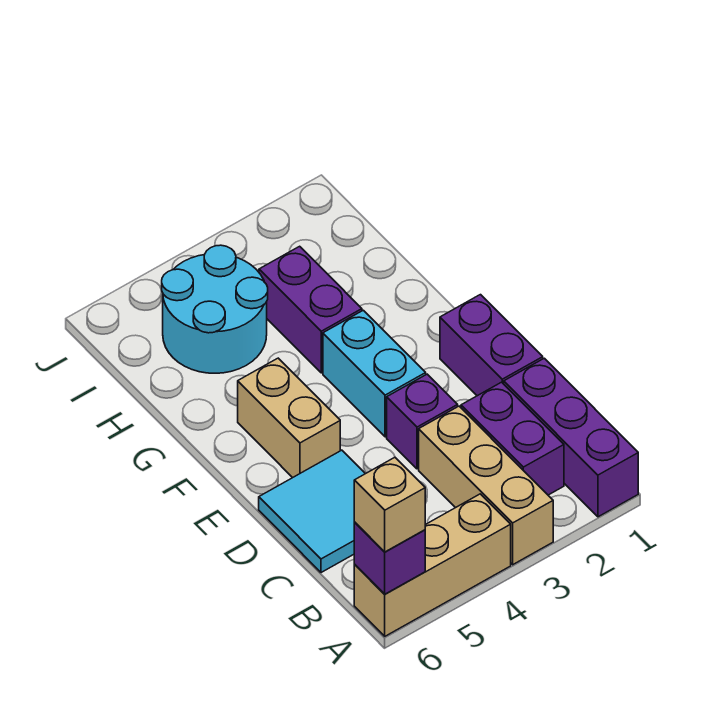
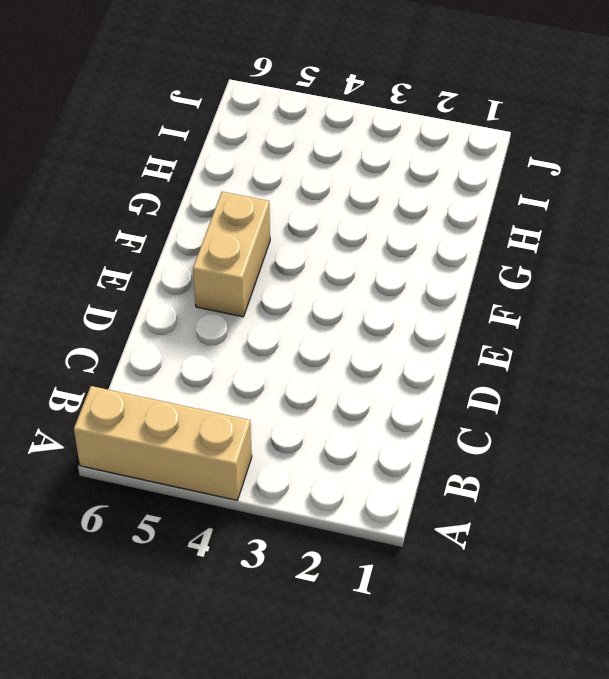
none -> purple brick A1:C1 level 1
none -> tan brick A3:C3 level 1
none -> purple brick B2:C2 level 1

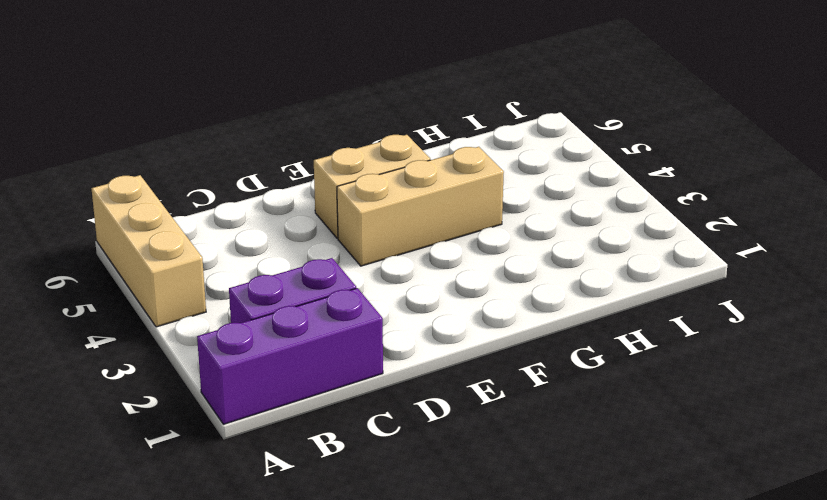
tan brick E4:G4 level 1 -> tan brick A3:C3 level 1
none -> cyan tile C5:D6 level 1
none -> purple brick D1:E1 level 1
none -> purple brick D3 level 1

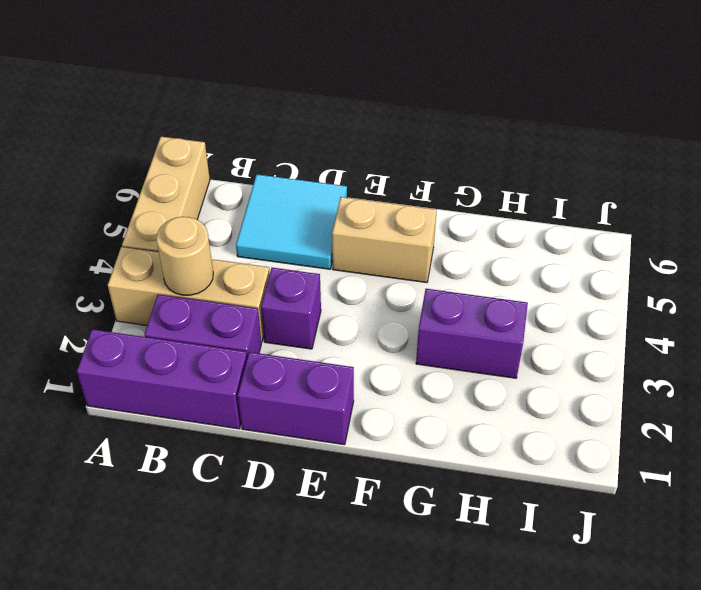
tan round brick B3 level 2 -> none
none -> cyan brick E3:F3 level 1
none -> cyan round brick H4:I5 level 1
none -> purple brick A6 level 2

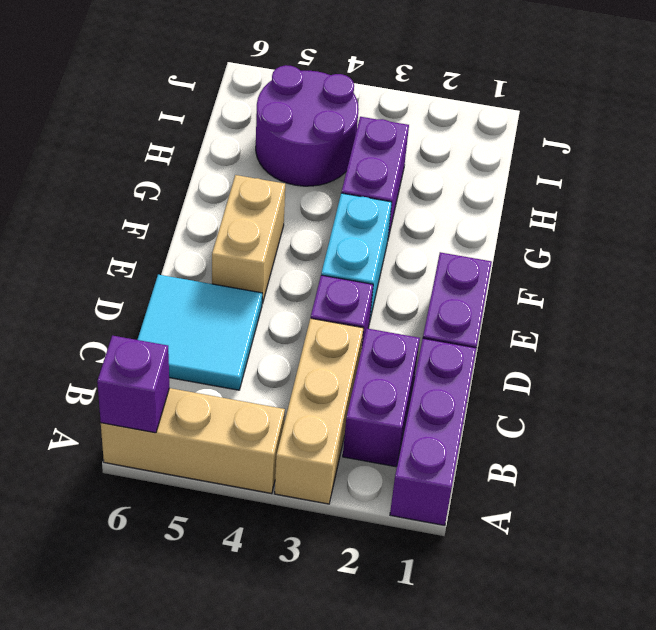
purple round brick H4:I5 level 1 -> cyan round brick H4:I5 level 1
none -> tan brick A6 level 3

